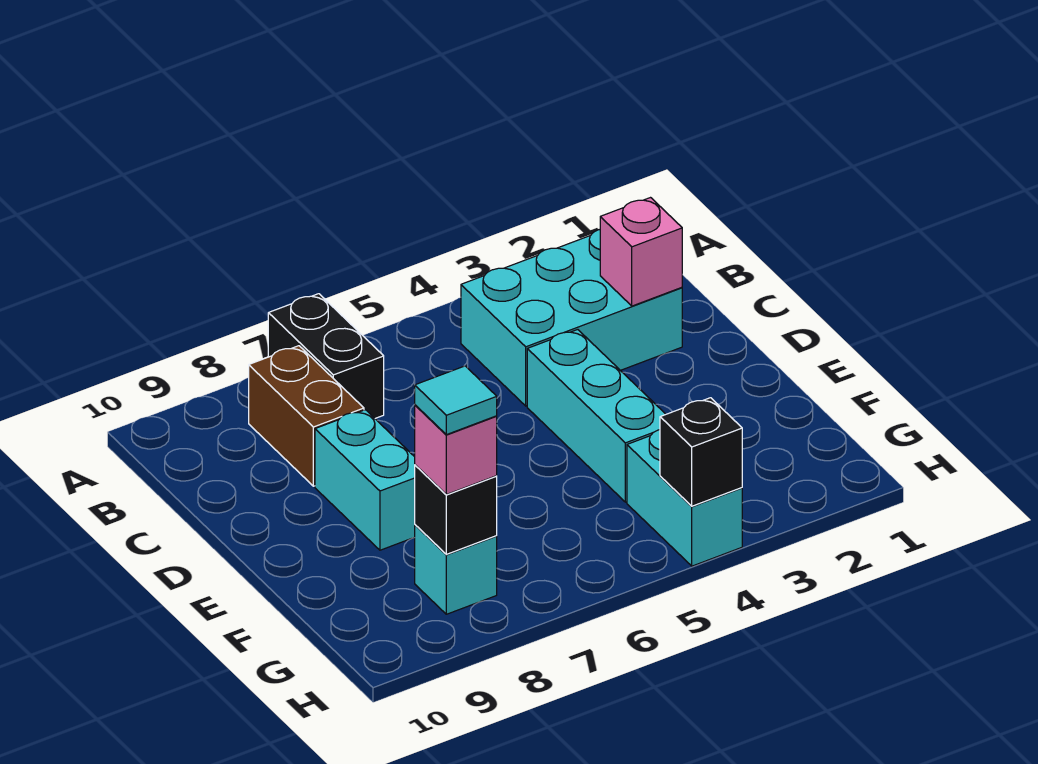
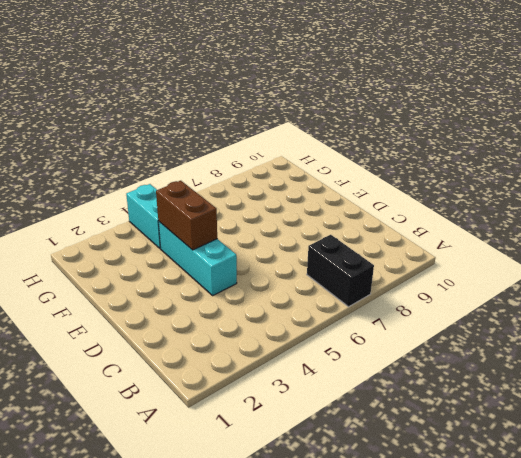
brown brick E4:F4 level 2 -> brown brick B8:C8 level 1
none -> cyan brick B2:C4 level 1
none -> cyan brick D8:E8 level 1
none -> cyan brick G8 level 1

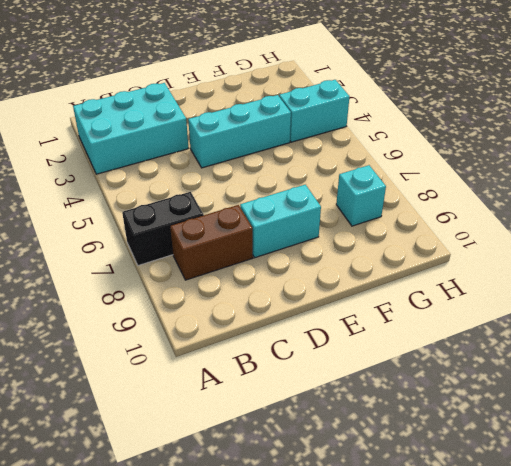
cyan brick A2:C3 level 1 -> cyan brick B2:C4 level 1
none -> pink brick C2 level 2
none -> black brick G8 level 2
none -> black brick H4 level 2

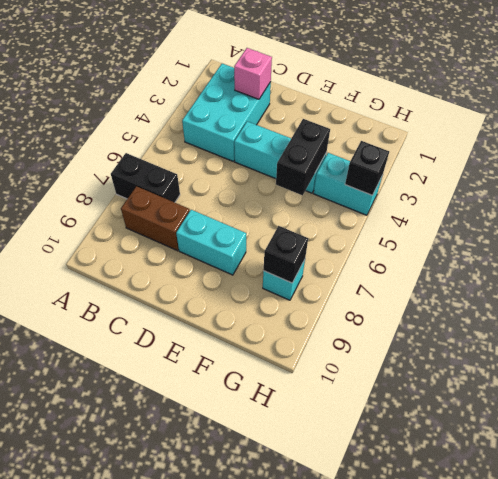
black brick F4:F5 level 2 -> none
none -> pink brick G8 level 3
none -> cyan tile G8 level 4

